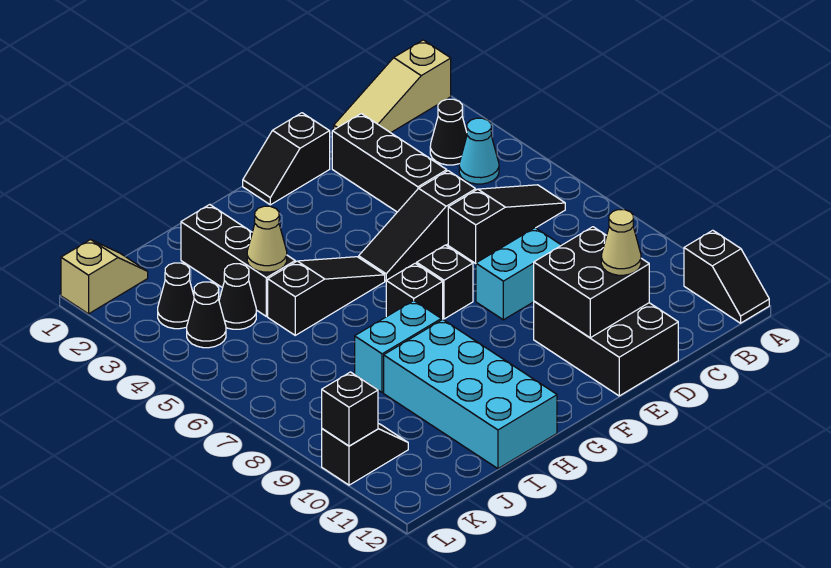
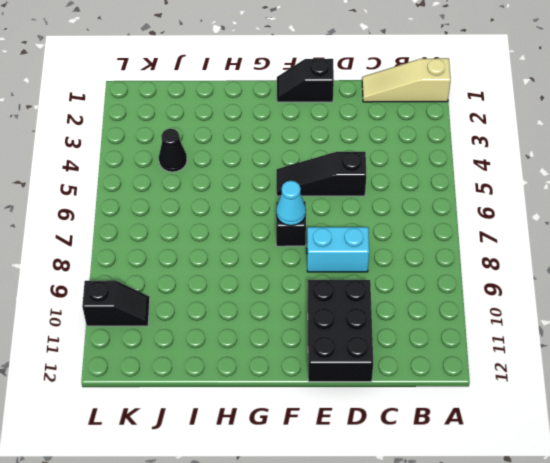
cyan cone F7 level 2 -> cyan cone B4 level 1
none -> black slope A11:A12 level 1 top 11
none -> black cone B3 level 1
none -> black slope B6:D6 level 1 top D

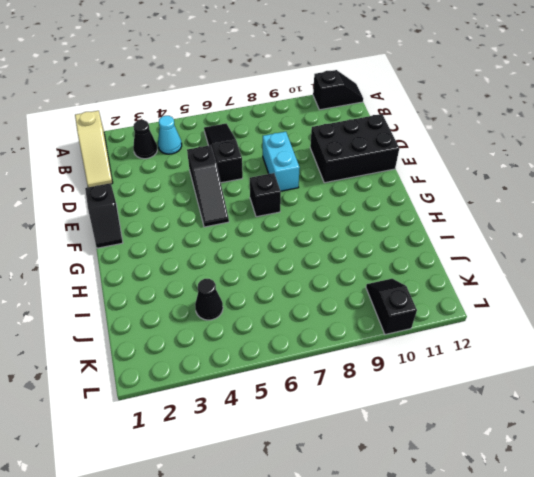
none -> black brick D2:D4 level 1
none -> black slope G5:I5 level 1 top I
none -> black brick G7 level 1

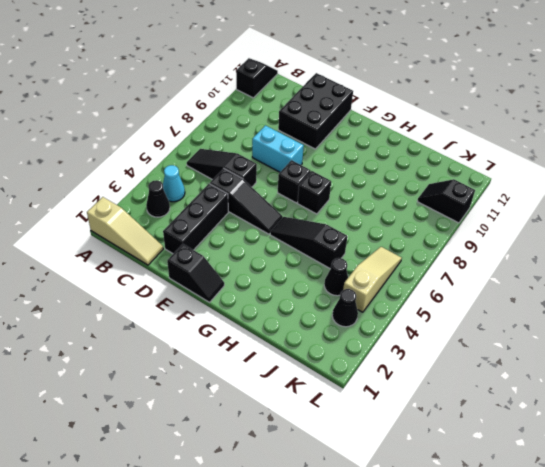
tan slope K4:K6 level 1 top 4 -> black cone K4 level 1
none -> cyan brick H8:I8 level 1
none -> cyan brick H9:I12 level 1
none -> black brick I2:I4 level 1

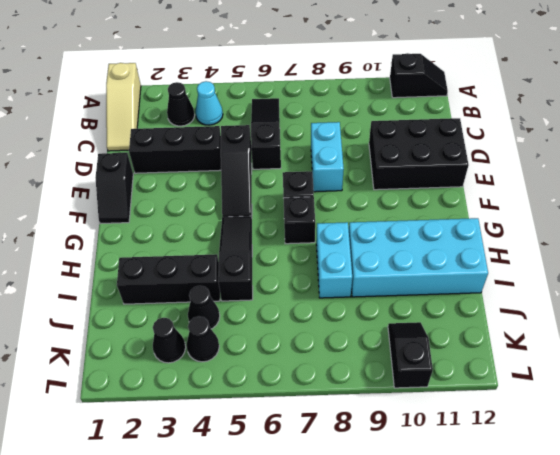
none -> tan slope K1:L1 level 1 top L
none -> black brick D10:E11 level 2
none -> tan cone I4 level 2

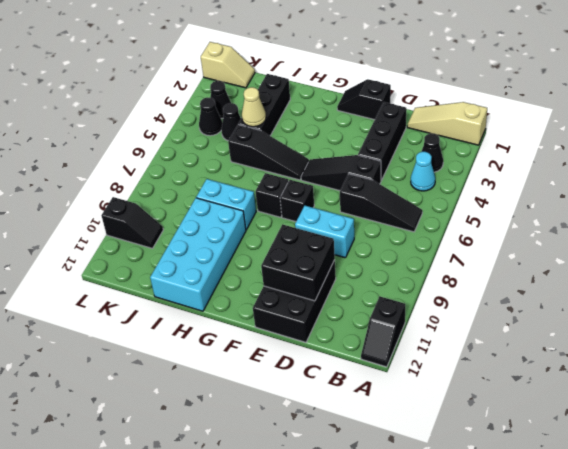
none -> black brick L10 level 2
none -> tan cone D11 level 3

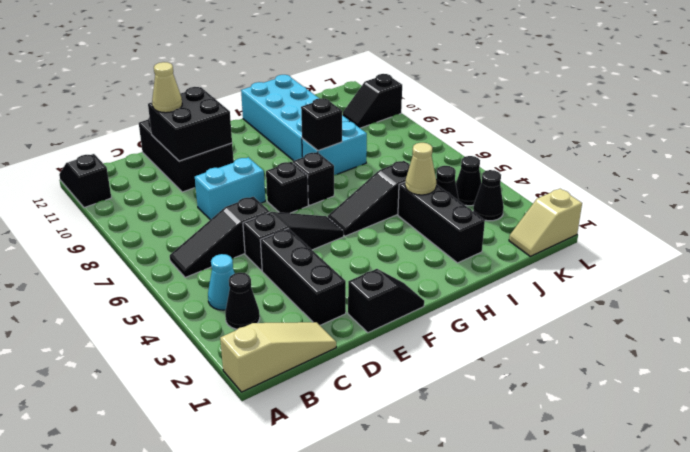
black brick H8 level 2 -> black brick L10 level 2

